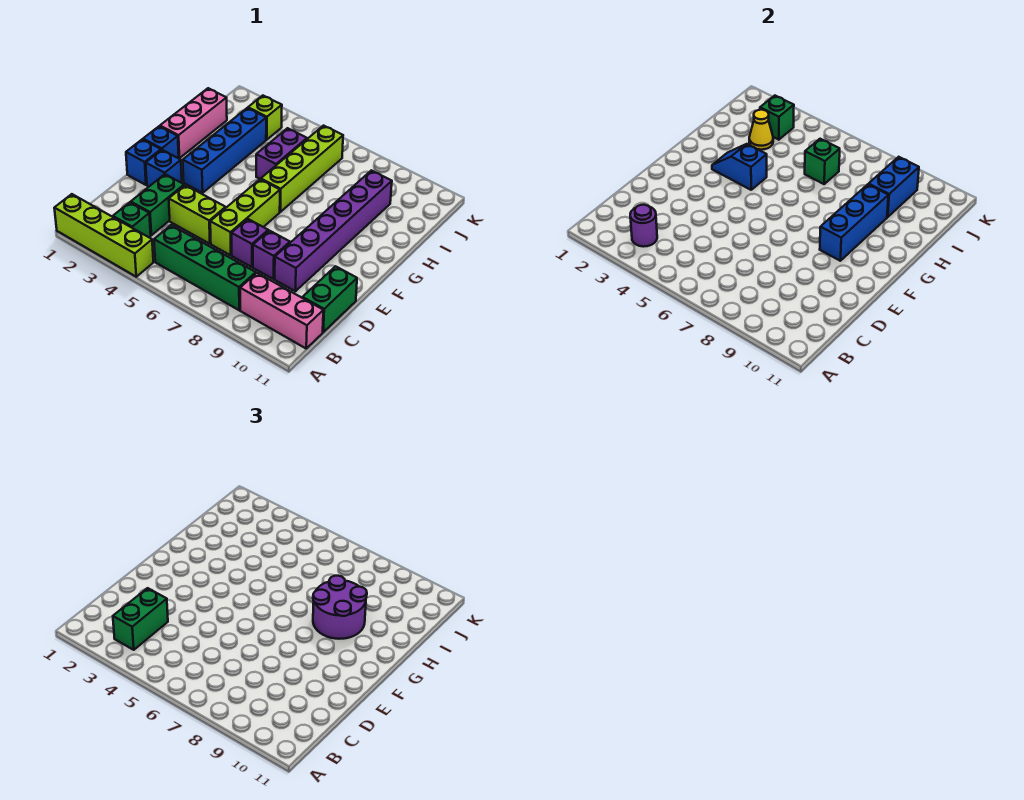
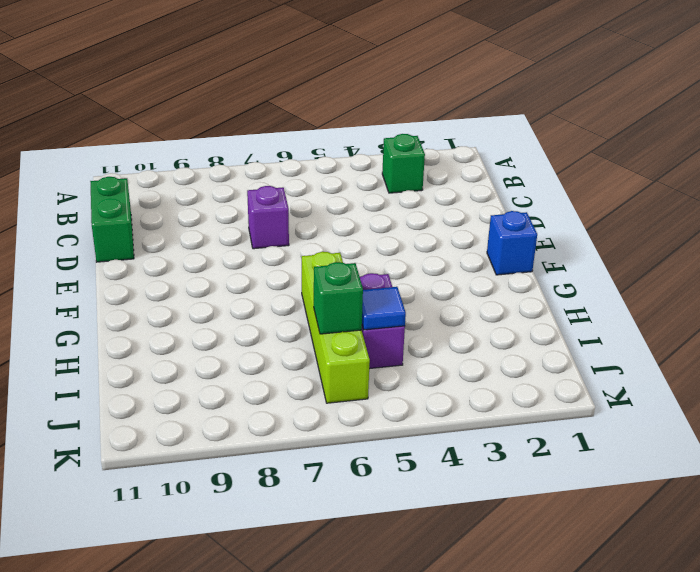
blue tile I5 level 2 -> none
none -> lime brick A1:A4 level 1
none -> green brick B5:B8 level 1
none -> pink brick B9:B11 level 1

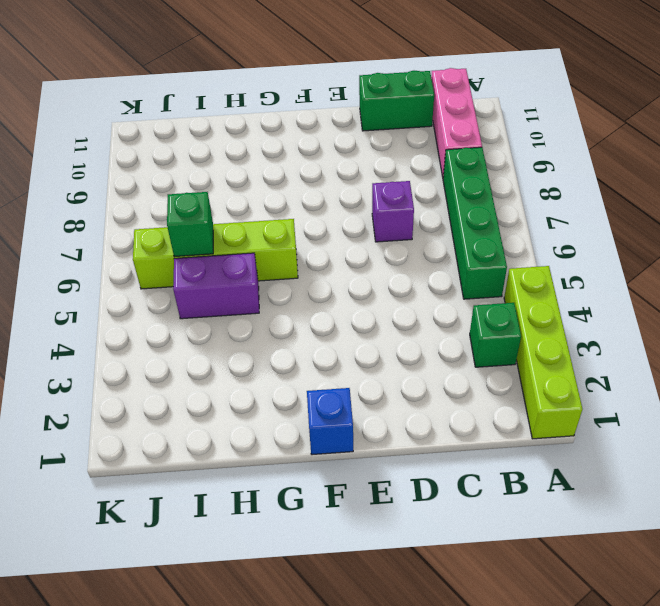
none -> green brick C3:D3 level 1
none -> lime brick D4:D5 level 1
none -> lime brick D6:F6 level 1

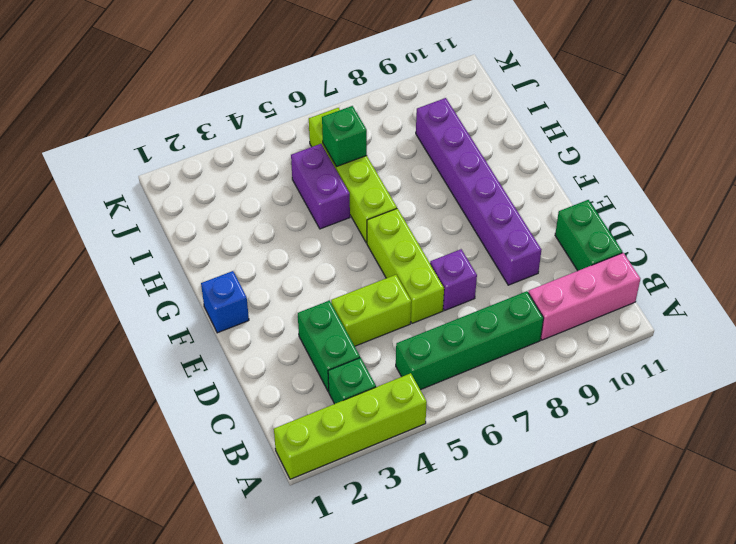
none -> purple brick D8 level 1
none -> blue brick E1 level 1
none -> blue brick E2 level 1

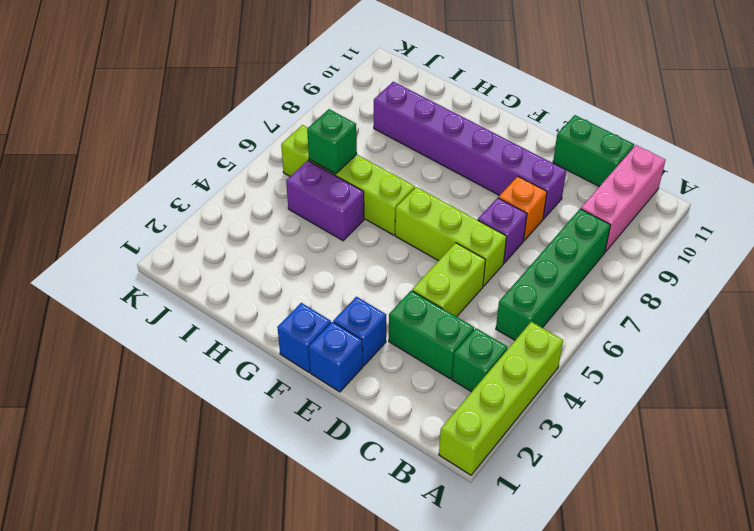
orange brick D8 level 1 -> purple brick D8 level 1
none -> blue brick F3:I3 level 1
none -> pink brick G1:I1 level 1
none -> lime brick J3 level 1

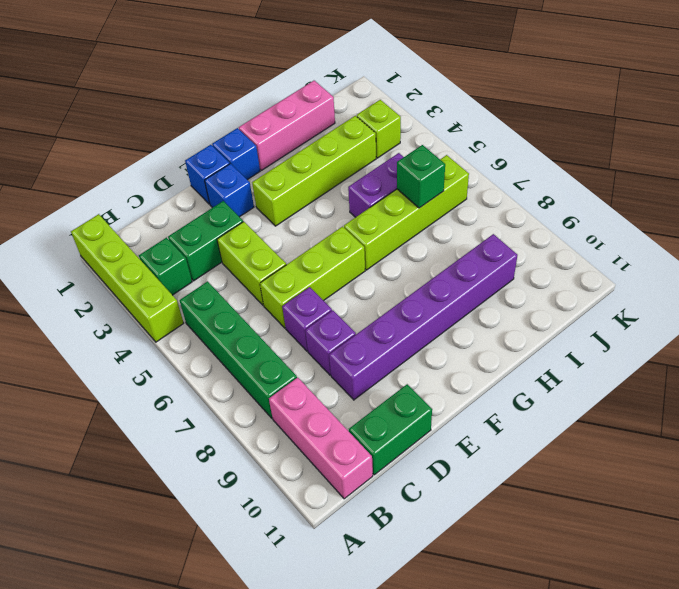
lime brick F3:I3 level 1 -> blue brick F3:I3 level 1
none -> purple round brick B3 level 2
none -> blue brick F9:H9 level 2
none -> blue slope G3:G4 level 2 top 4

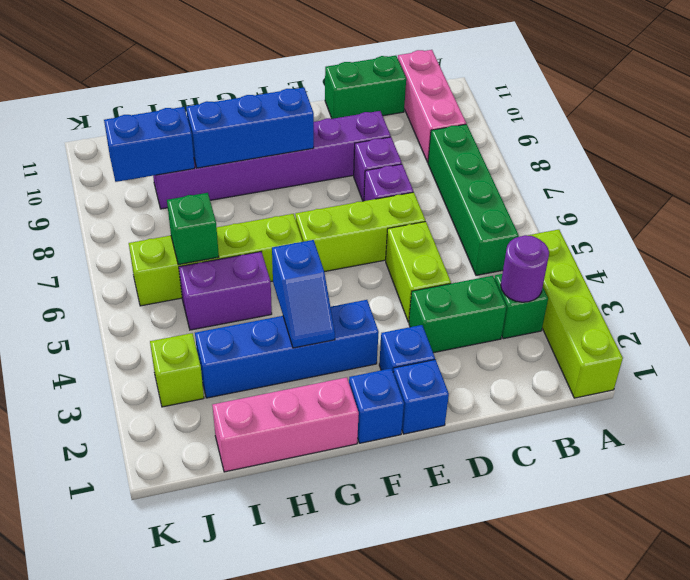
none -> yellow cone I3 level 2
none -> green brick J3 level 2
none -> green brick B3:C3 level 3

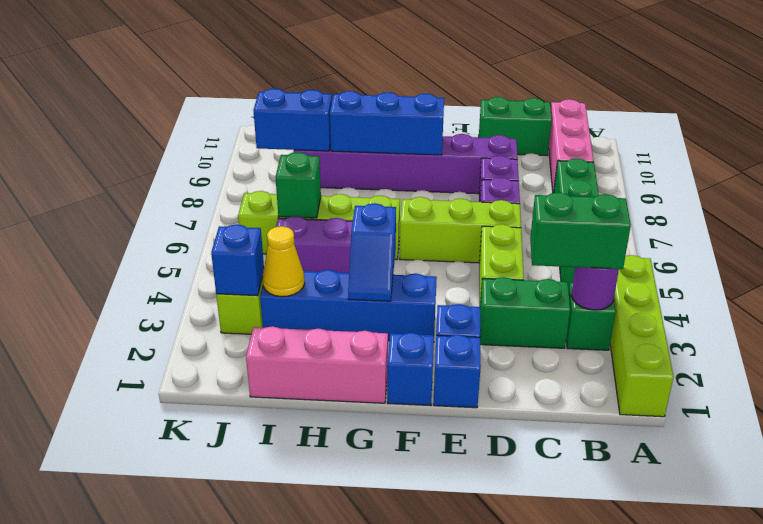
blue brick J3 level 2 -> green brick J3 level 2
none -> purple round brick G8:H9 level 3

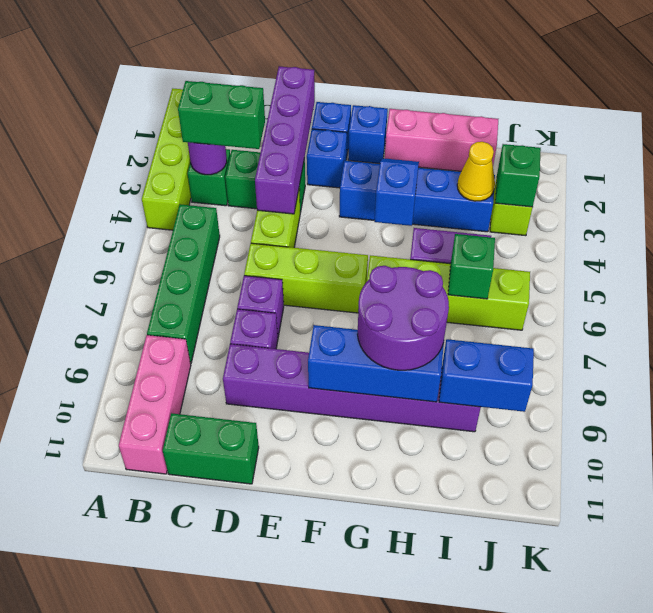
purple brick D1:D4 level 2 -> none

